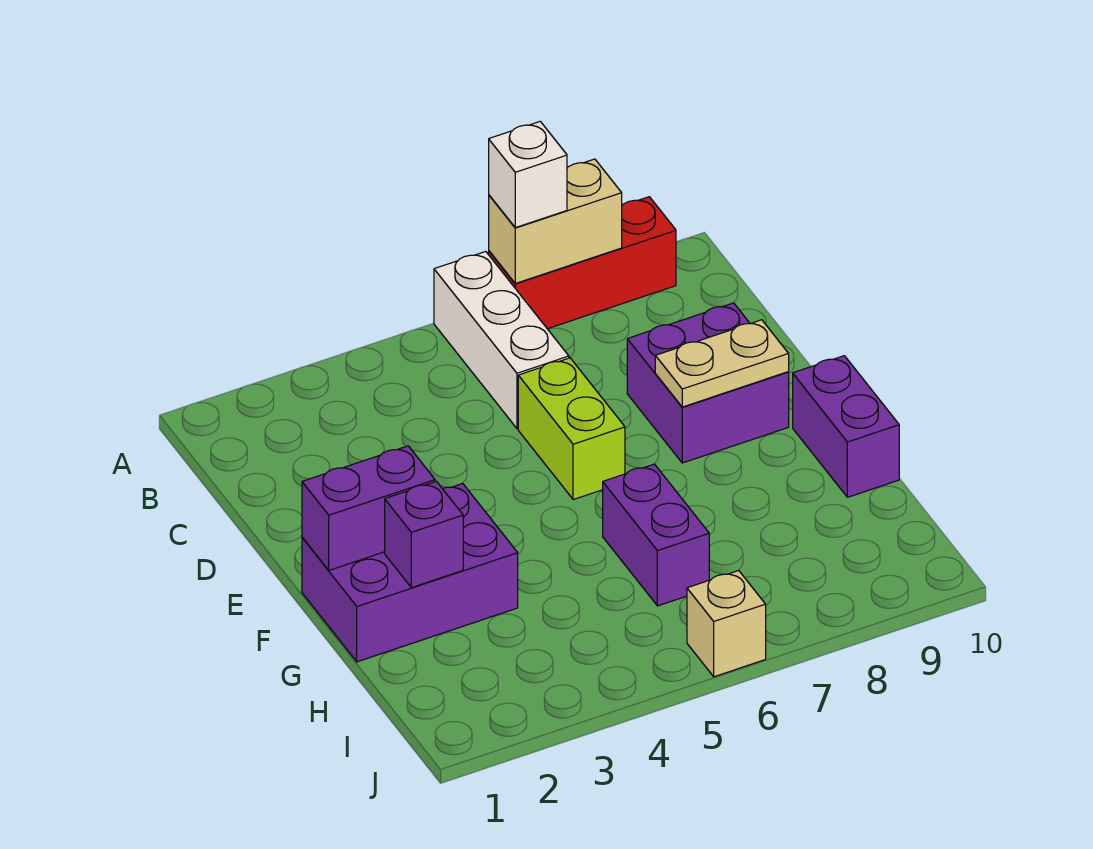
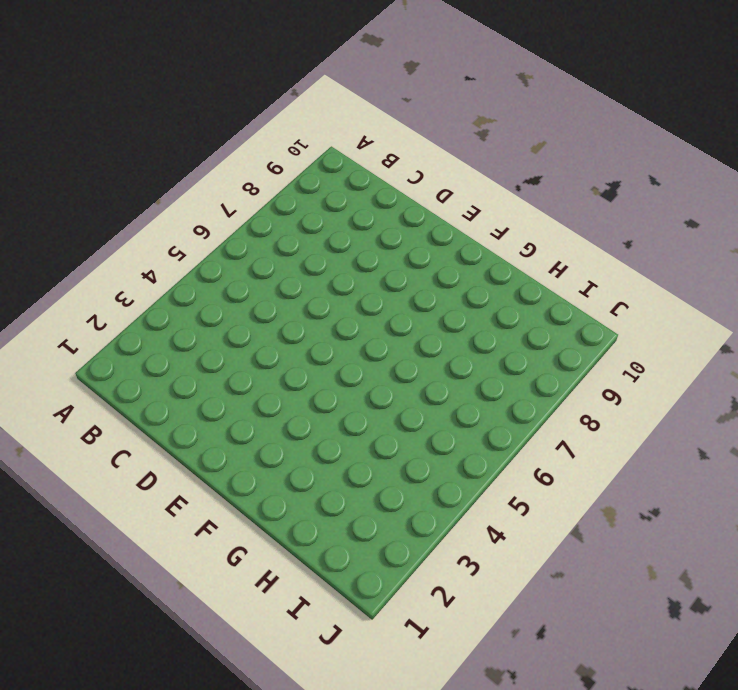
none -> white brick A6:C6 level 1
none -> red brick A7:A9 level 1
none -> lime brick D6:E6 level 1

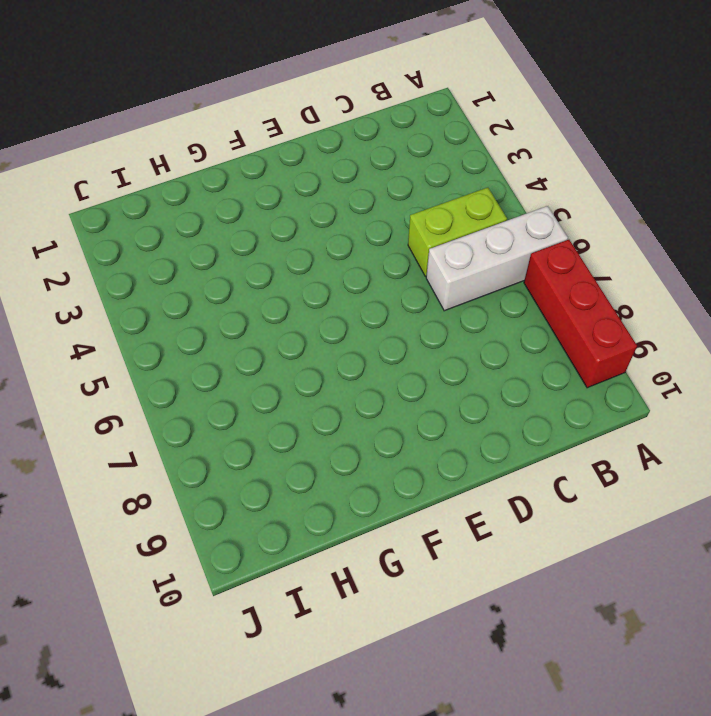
lime brick B5:C5 level 1 -> lime brick D6:E6 level 1
none -> purple brick D8:E9 level 1
none -> purple brick F1:G3 level 1
none -> purple brick F10:G10 level 1

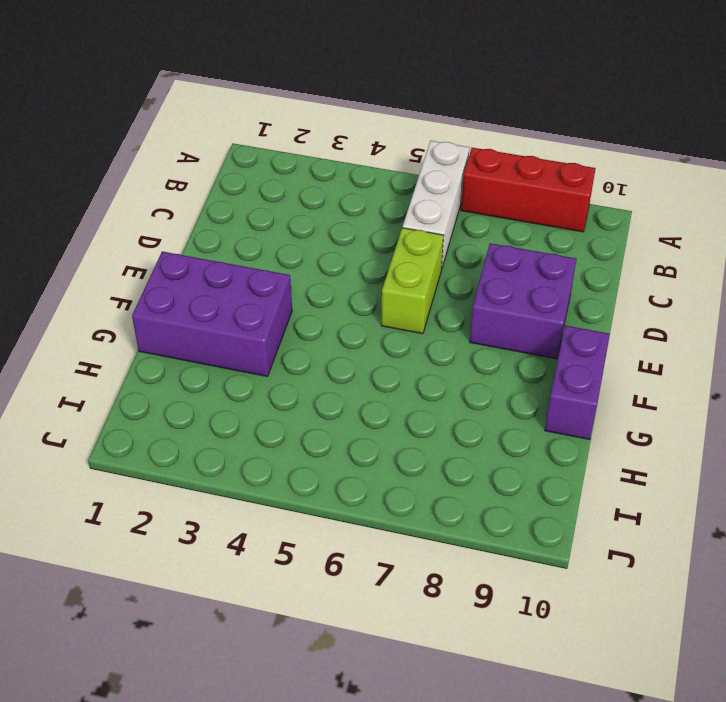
none -> purple brick G6:H6 level 1
none -> tan brick J6 level 1
none -> tan brick A7:A8 level 2

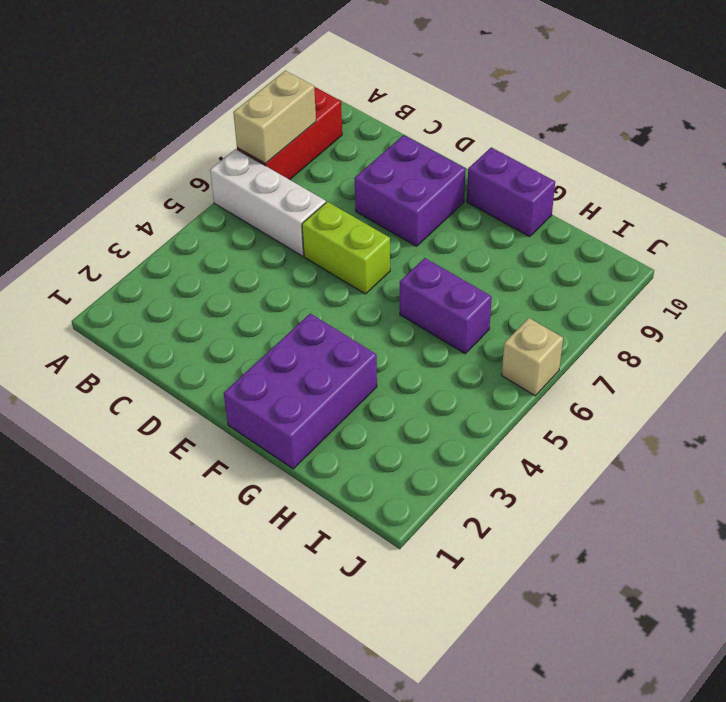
none -> tan plate E8:E9 level 2
none -> purple brick F1:F2 level 2
none -> purple brick G2 level 2

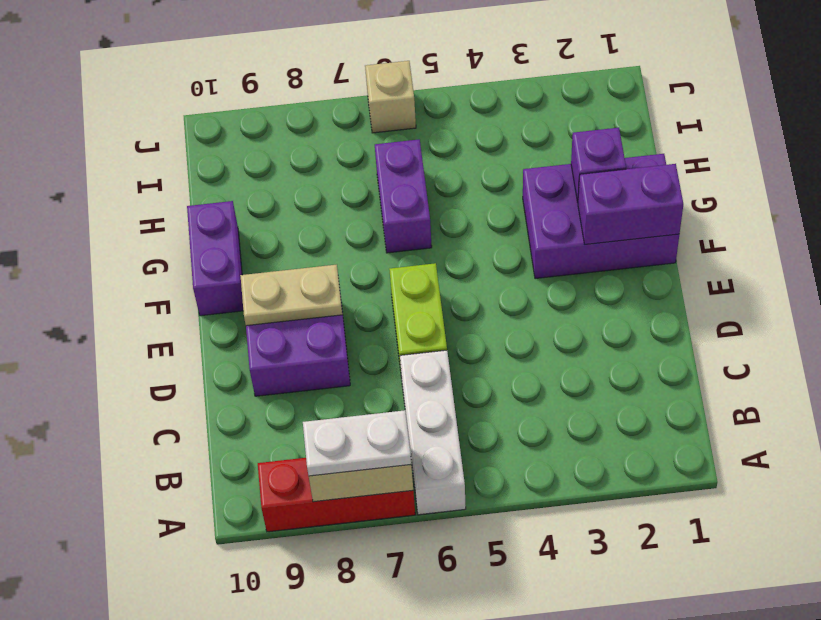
white plate A7:A8 level 3 -> white brick A7 level 3

